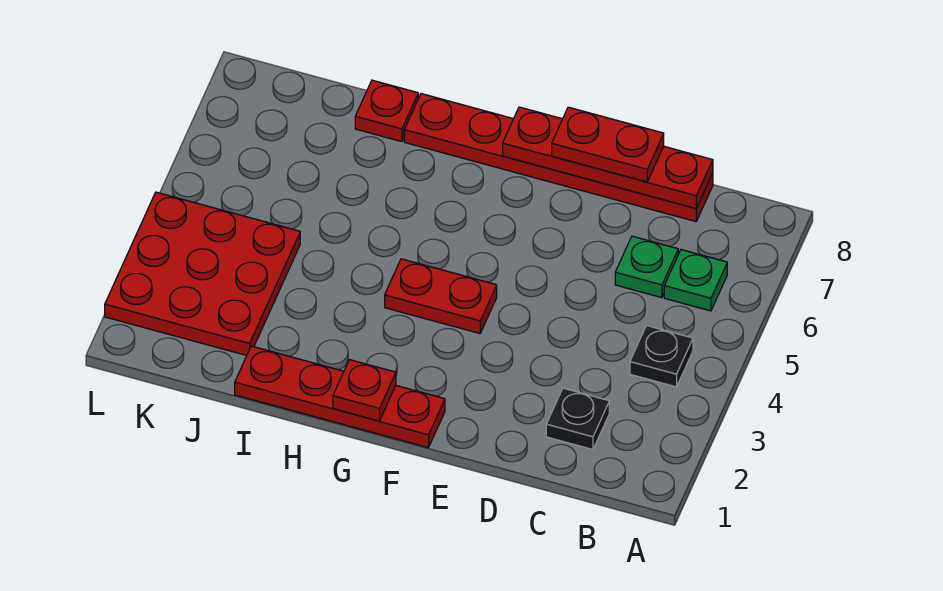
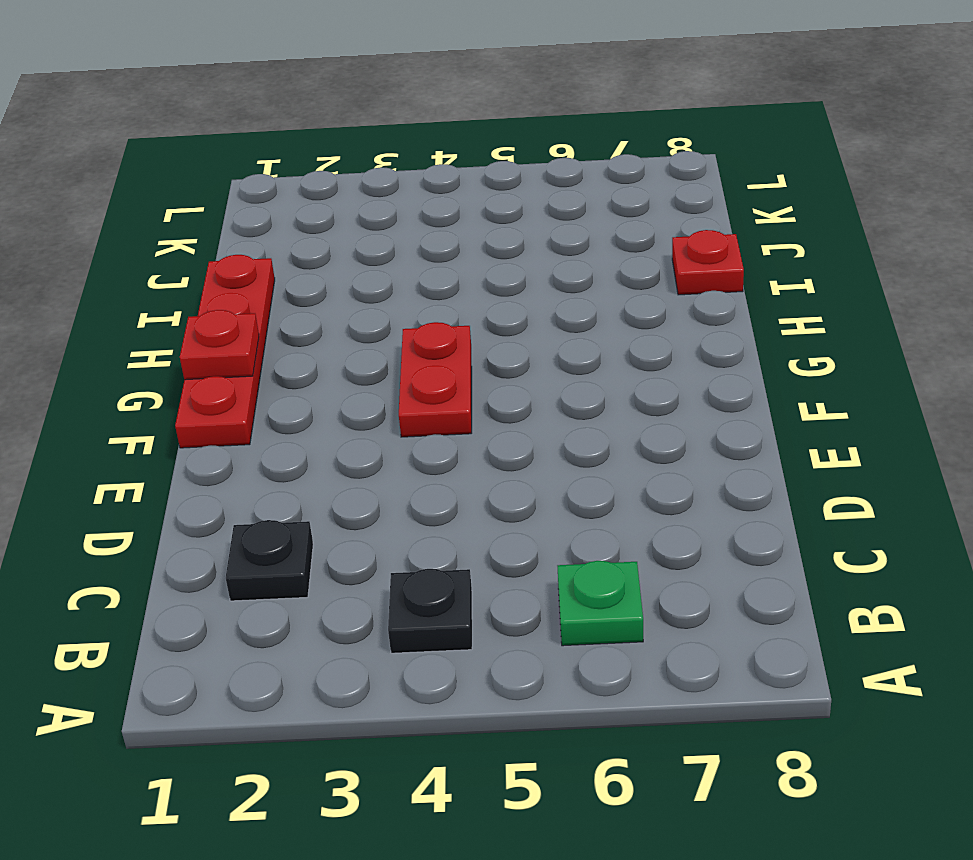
none -> green plate C6 level 1
none -> red plate C8:H8 level 1
none -> red plate J2:L4 level 1

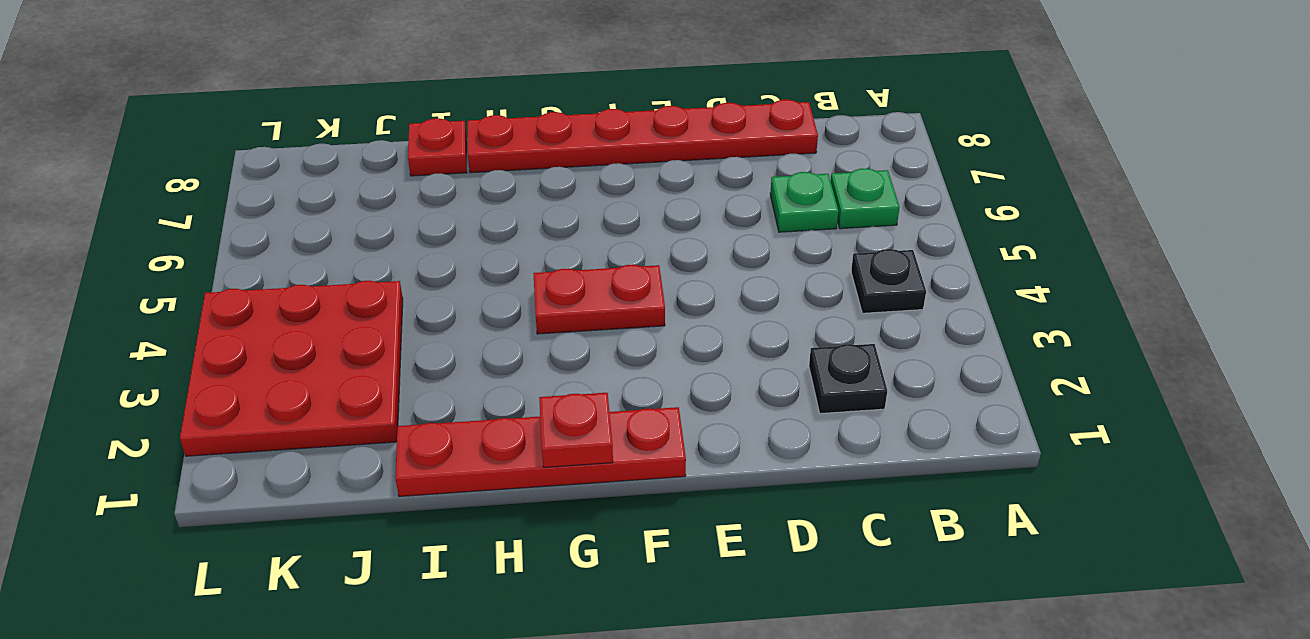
none -> red plate C8:F8 level 2
none -> red plate D8:E8 level 3

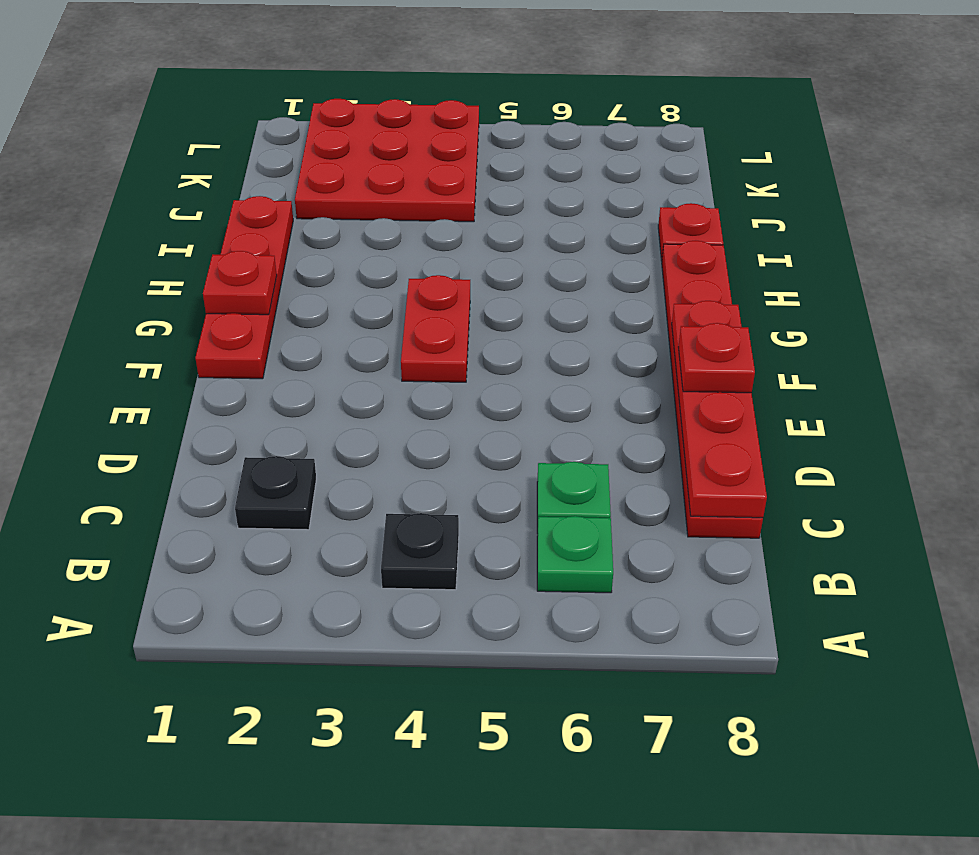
red plate E8 level 3 -> red plate D8:E8 level 3

